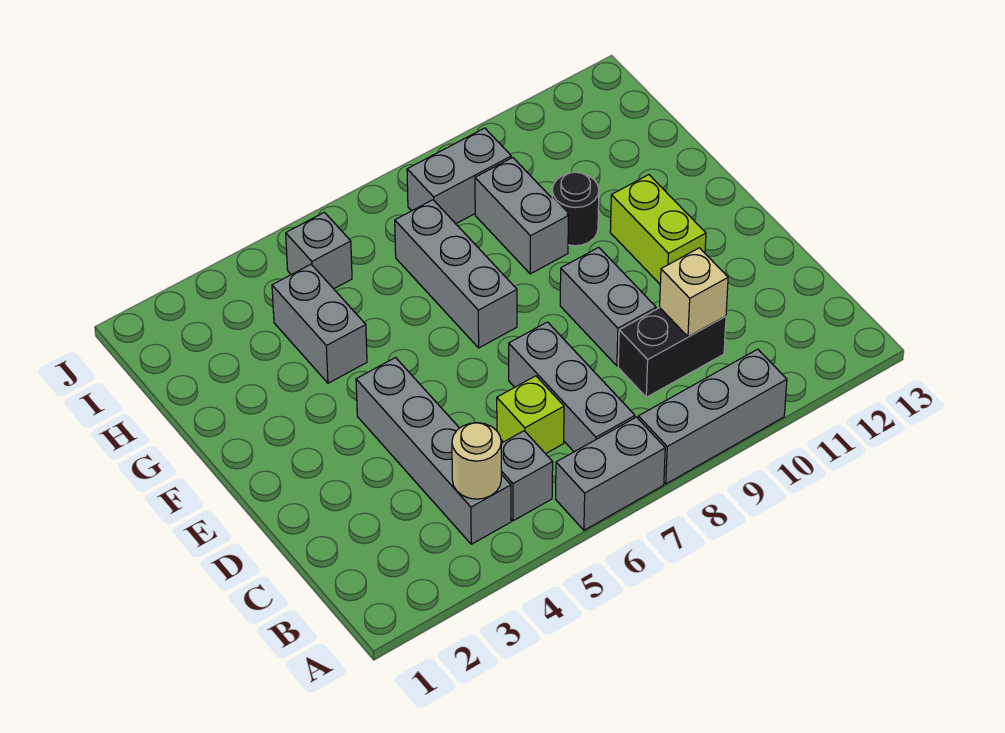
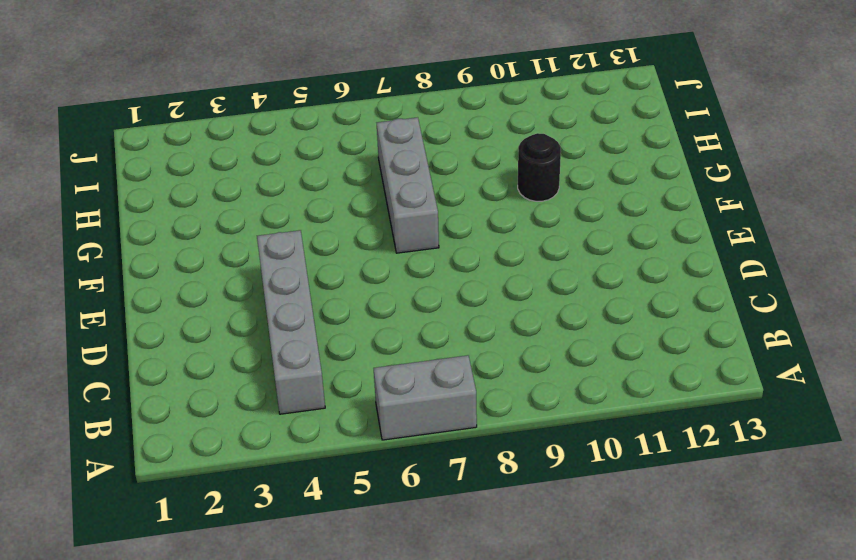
none -> grey brick A8:A10 level 1
none -> grey brick B5 level 1
none -> grey brick B7:D7 level 1

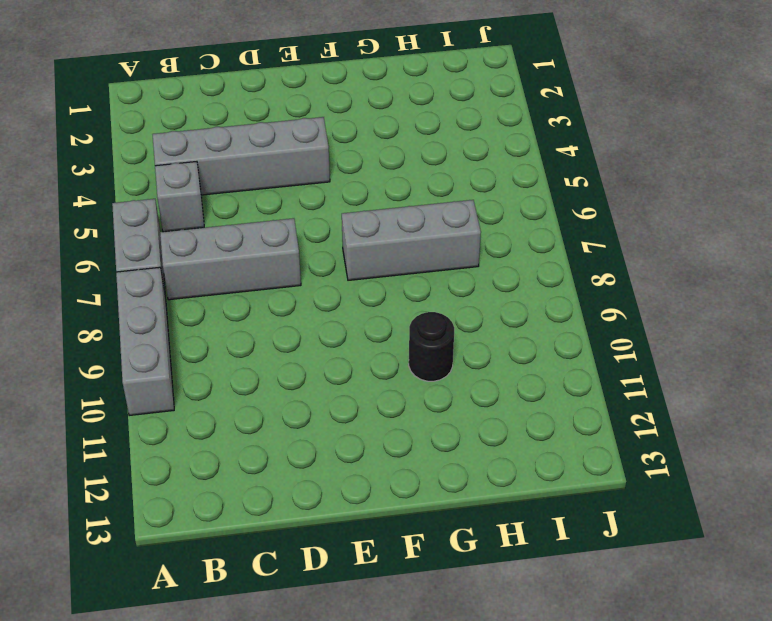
none -> lime brick C6 level 1
none -> black brick C9:C10 level 1
none -> grey brick D9:E9 level 1

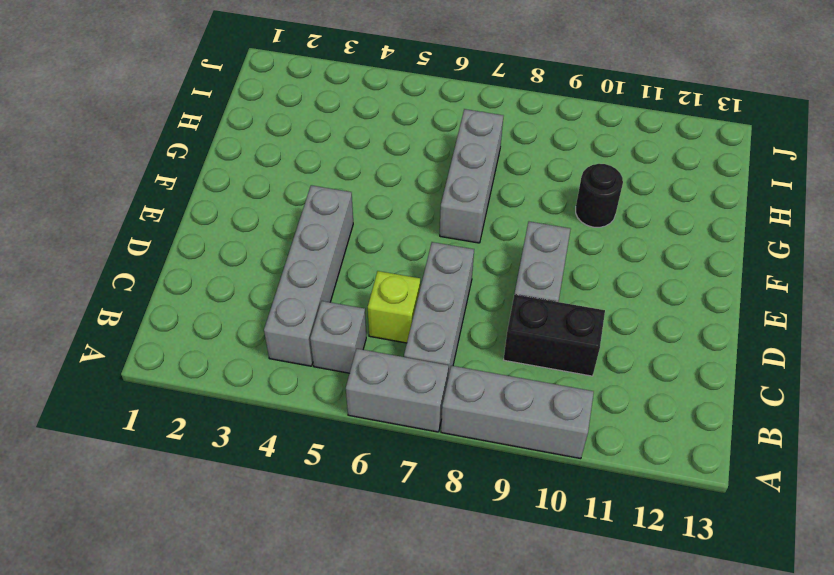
none -> lime brick E11:F11 level 1
none -> grey brick G4:H4 level 1
none -> grey brick G9:H9 level 1

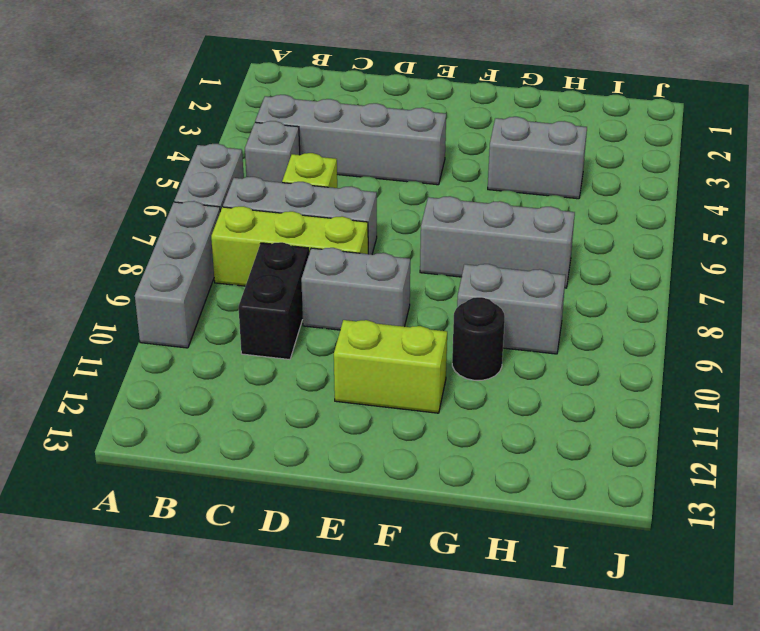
lime brick B8:D8 level 1 -> none
none -> grey brick I5 level 1
none -> grey brick I8:I9 level 1
none -> tan round brick B4 level 2

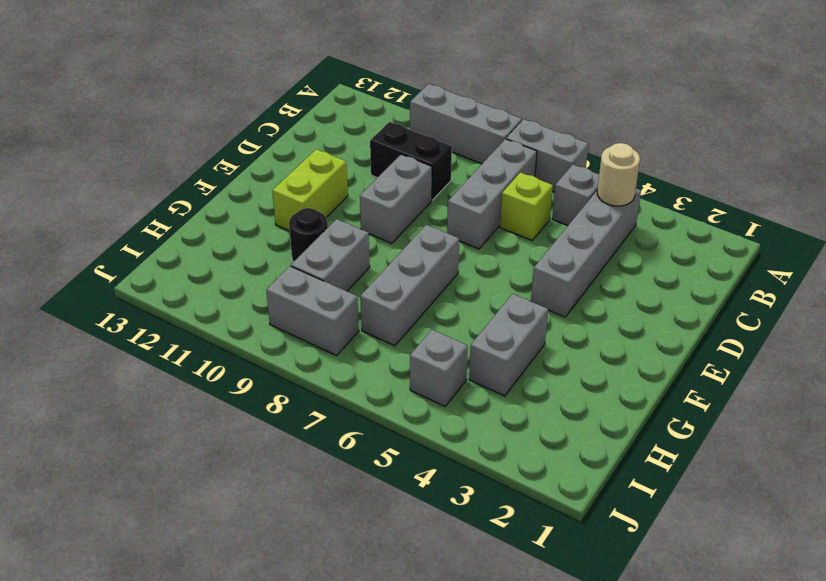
none -> tan brick C10 level 2

